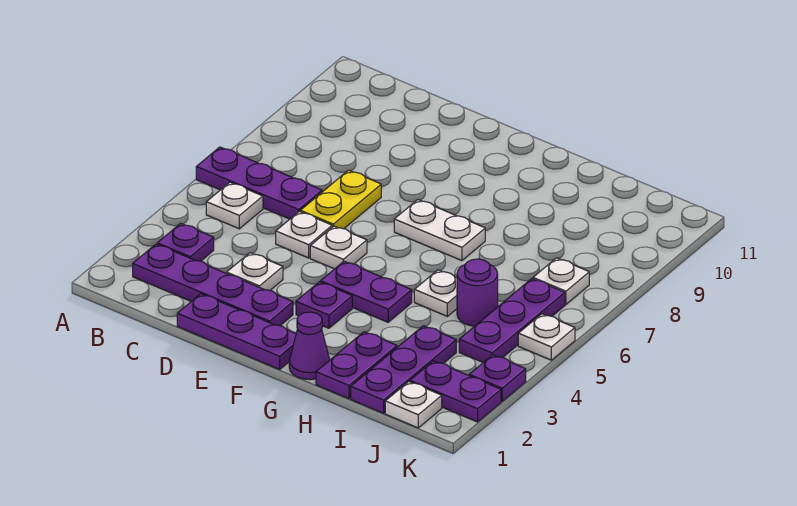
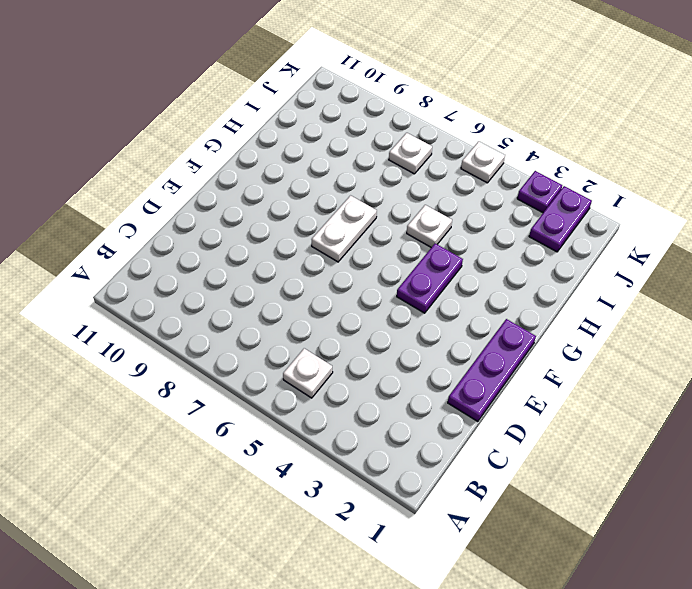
none -> purple plate A6:C6 level 1
none -> purple plate B2:E2 level 1
none -> purple plate B3 level 1

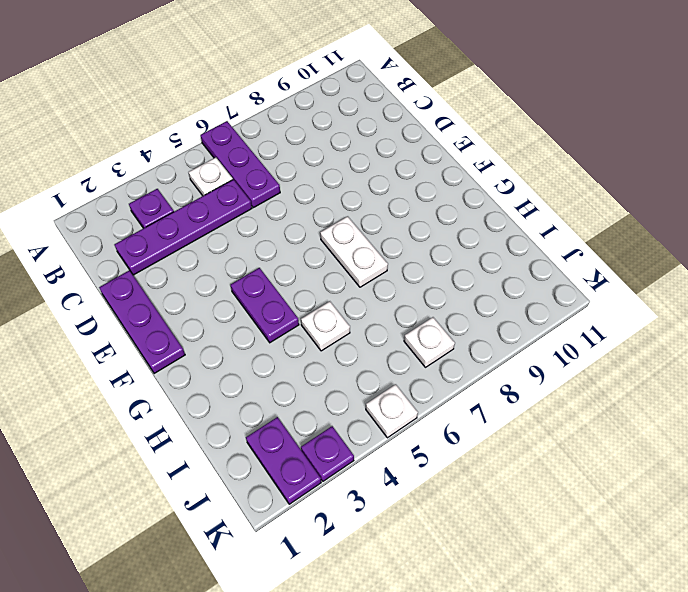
purple plate C2:C5 level 1 -> purple plate B2:E2 level 1
none -> white plate D3 level 1
none -> white plate D5 level 1
none -> yellow plate D6:D7 level 1

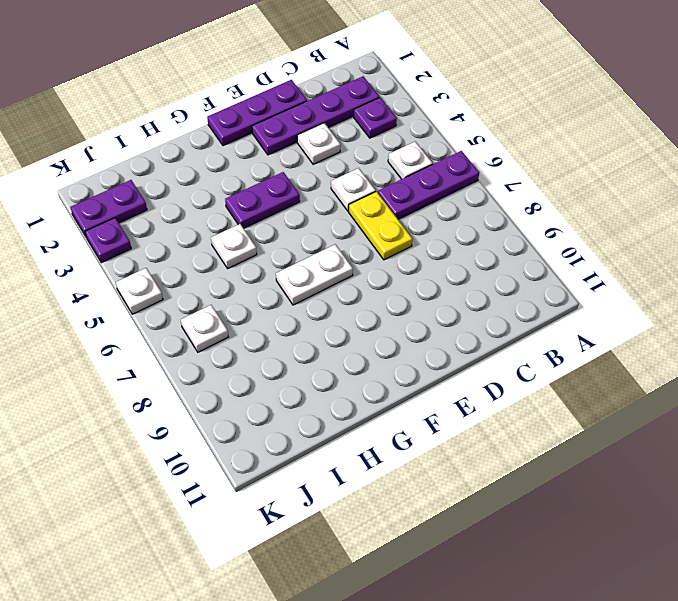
none -> white plate E5 level 1
none -> purple plate F3 level 1
none -> purple cone G1 level 1

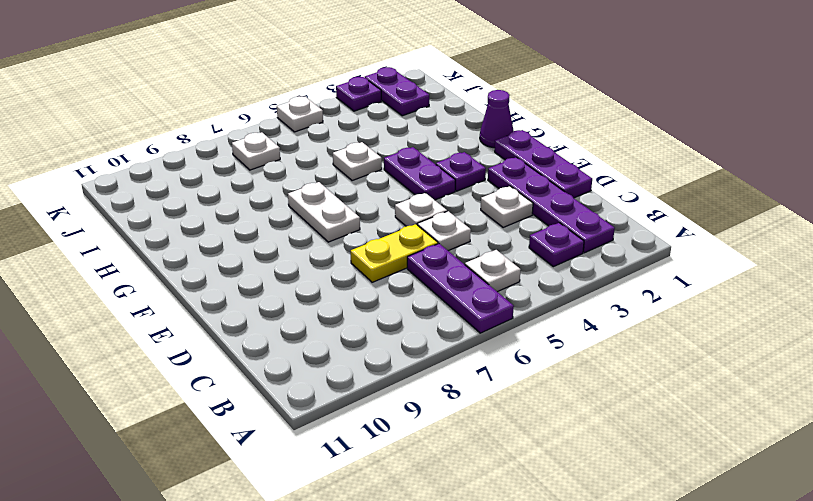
none -> purple plate H1:H2 level 1
none -> purple plate I1:I3 level 1
none -> purple round brick I5 level 1

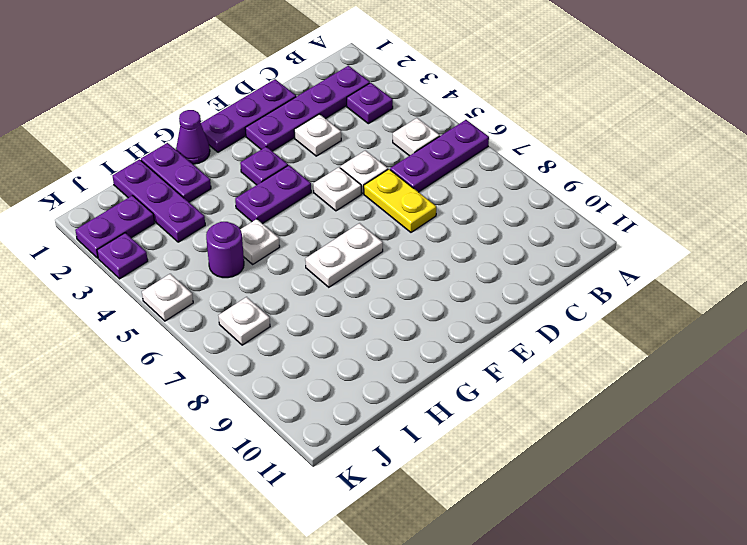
none -> white plate J1 level 1
none -> purple plate J4:J6 level 1

